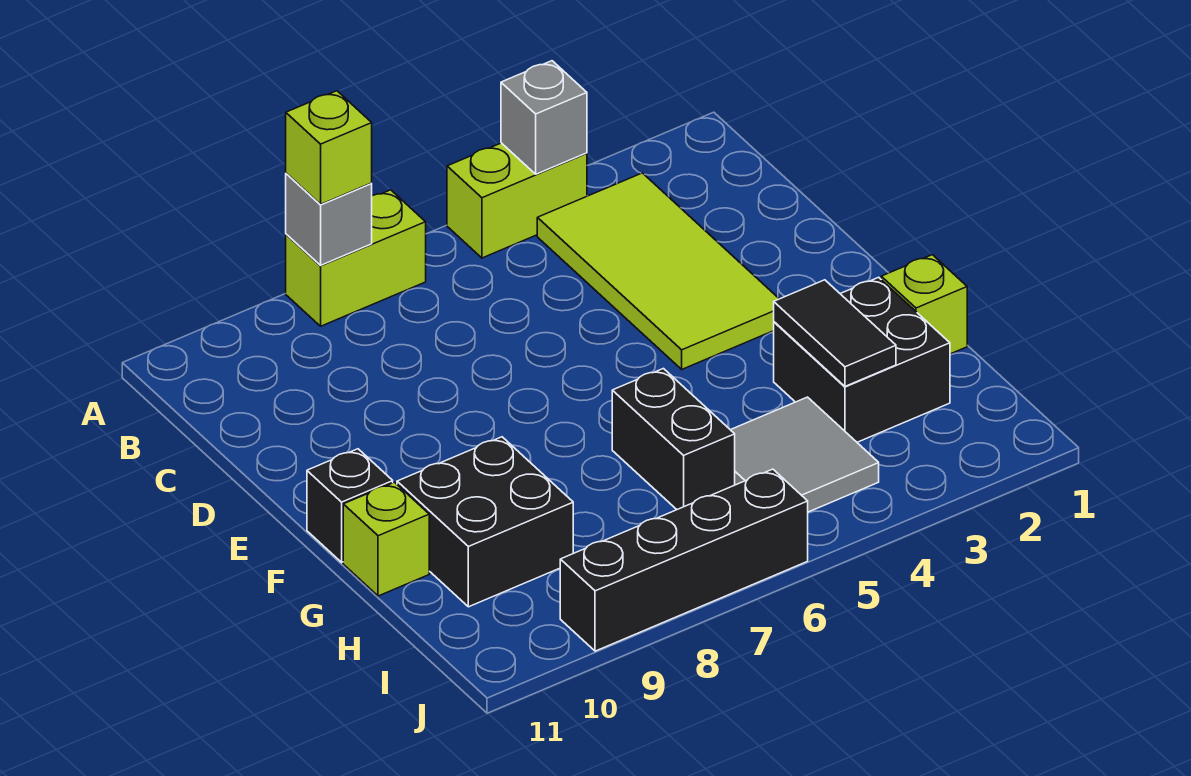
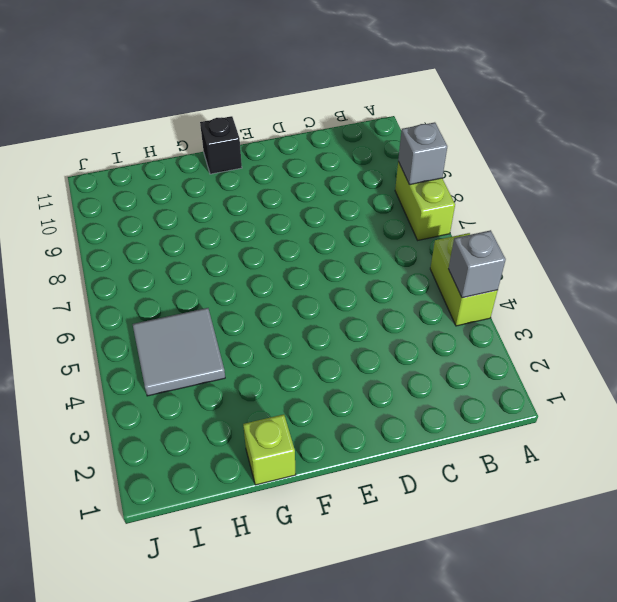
none -> lime tile B3:E4 level 1
none -> black brick G2:H3 level 1
none -> black brick G6:H6 level 1

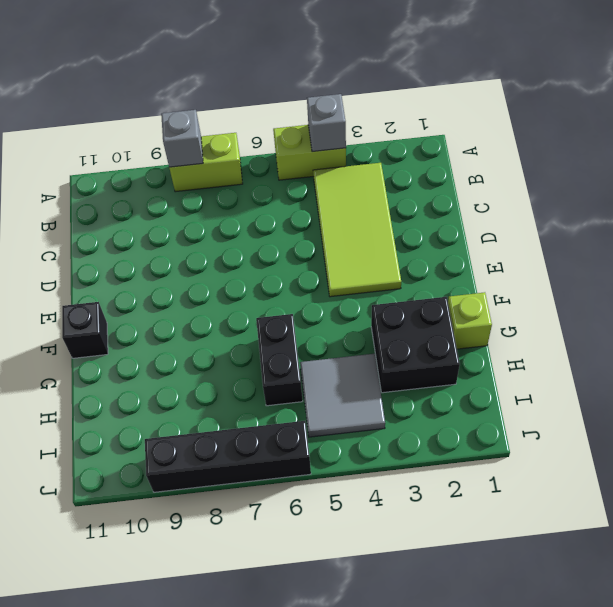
none -> black brick G9:H10 level 1
none -> lime brick G11 level 1
none -> black tile G3:H3 level 2

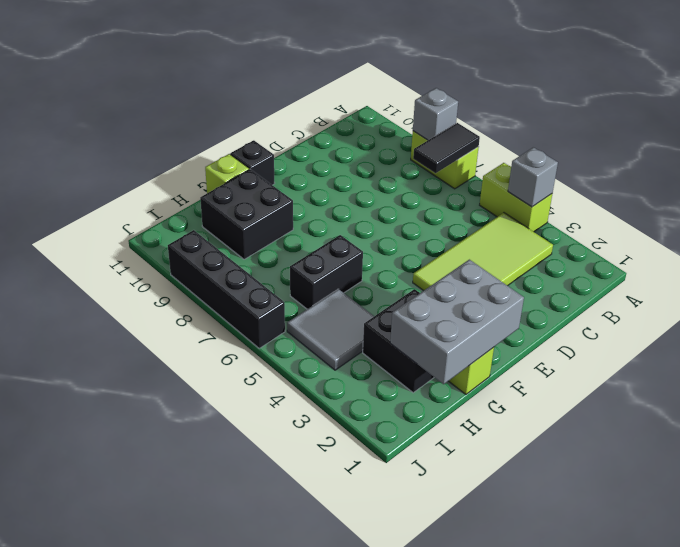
black tile A7:B7 level 2 -> black tile G3:H3 level 2
grey brick F1:H2 level 2 -> none
none -> lime brick A8 level 3

